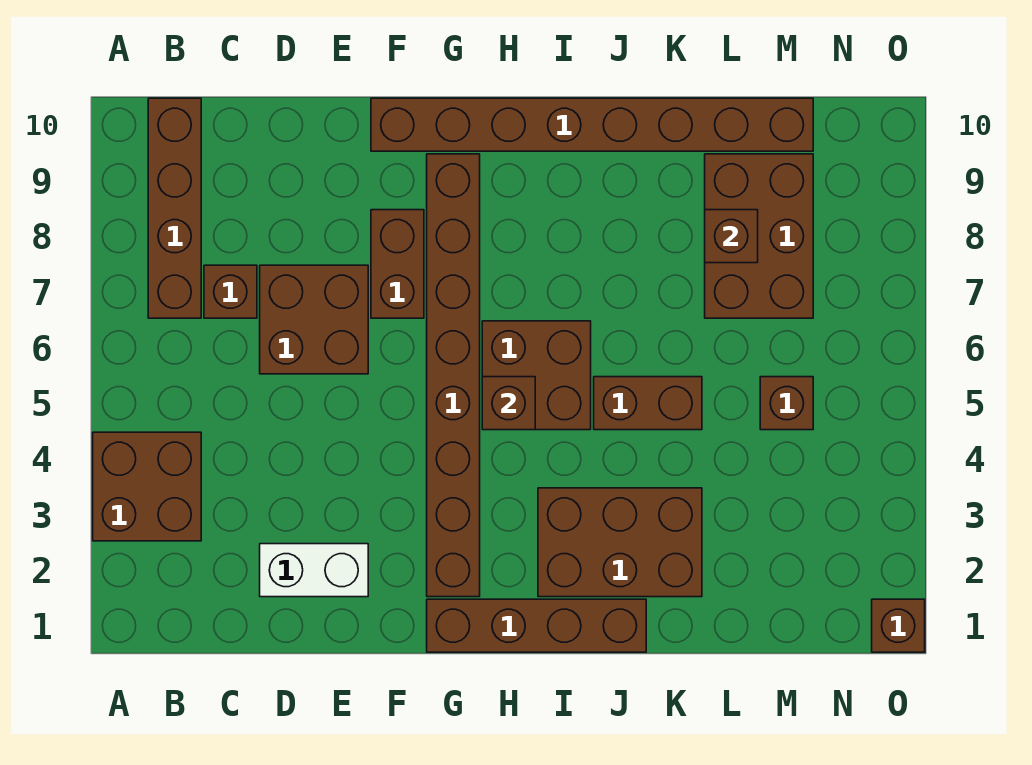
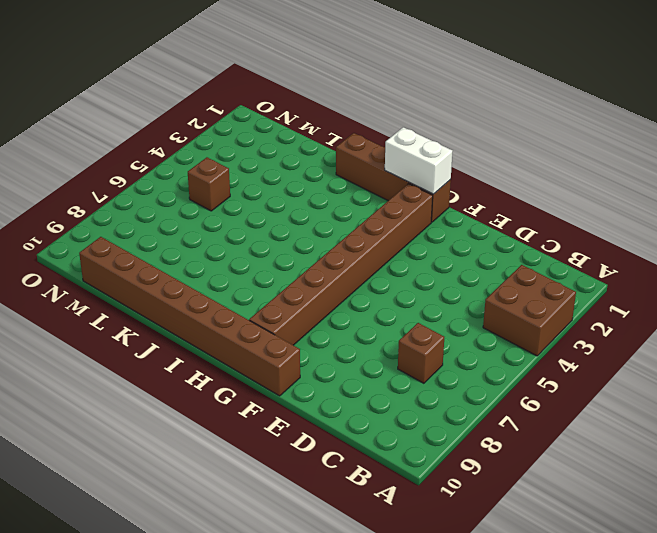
white brick G1:H1 level 2 -> white brick D2:E2 level 1
none -> brown brick B7:B10 level 1
none -> brown brick D6:E7 level 1
none -> brown brick F7:F8 level 1

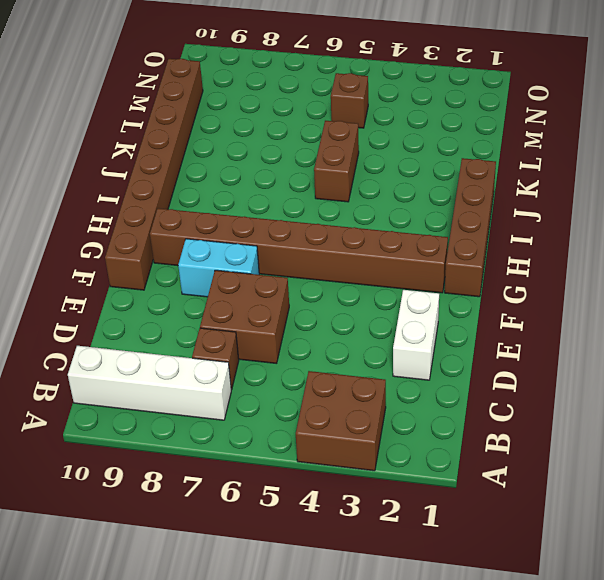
white brick B7:B10 level 1 -> brown brick B7:B10 level 1
cyan brick F7:F8 level 1 -> brown brick F7:F8 level 1
none -> brown brick H5:I6 level 1
none -> brown brick I2:K3 level 1
none -> brown brick L7:M9 level 1

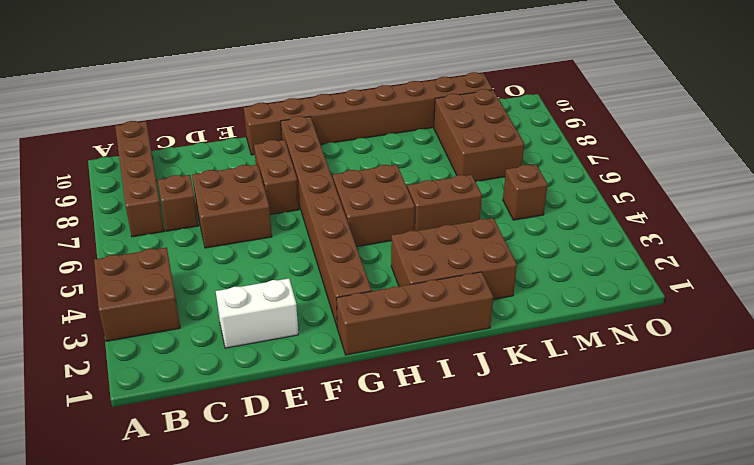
none -> brown brick O1 level 1
none -> brown brick H5 level 2
none -> brown brick L8 level 2

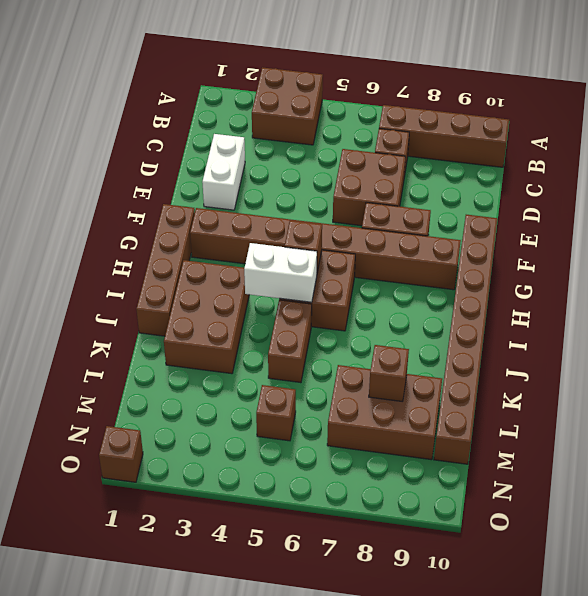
white brick I4:I5 level 2 -> none

